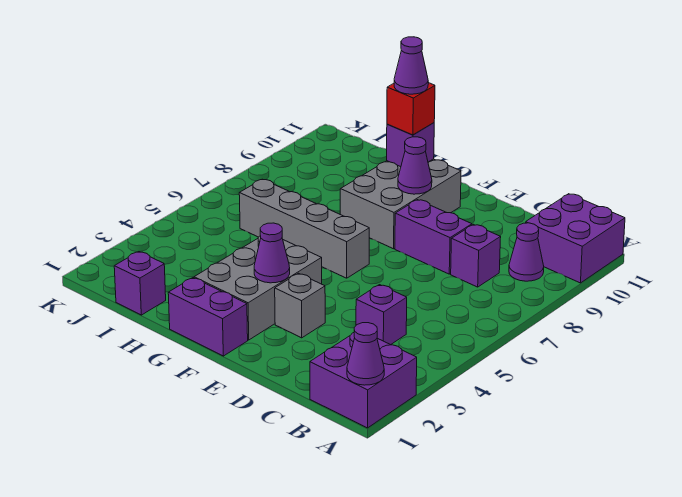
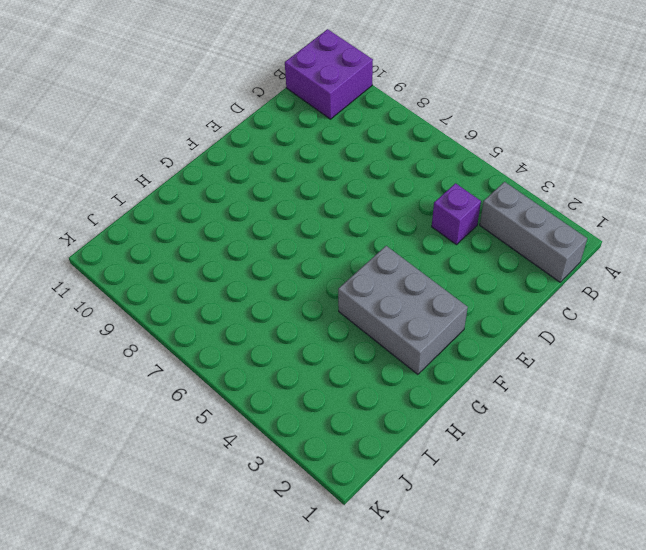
grey brick B1:B3 level 1 -> purple brick A1:B2 level 1
none -> purple cone B9 level 1
none -> purple brick C8 level 1
none -> purple brick D8:E8 level 1

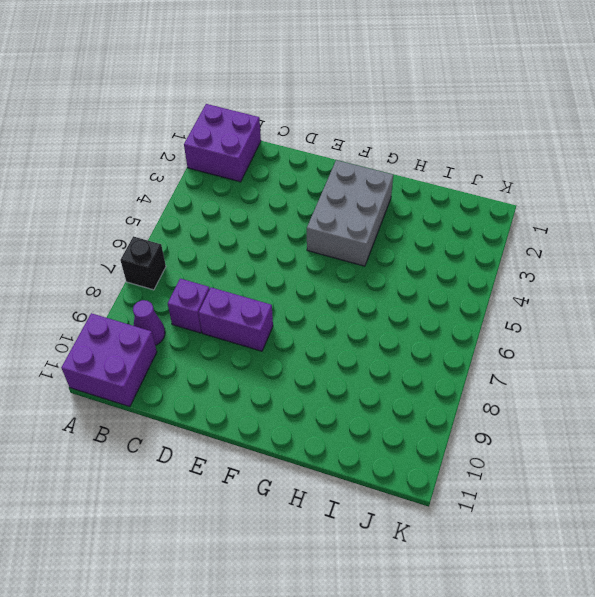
black brick A7 level 1 -> none
none -> purple brick C4 level 1
none -> grey brick E3 level 1
none -> purple brick F1:G1 level 1

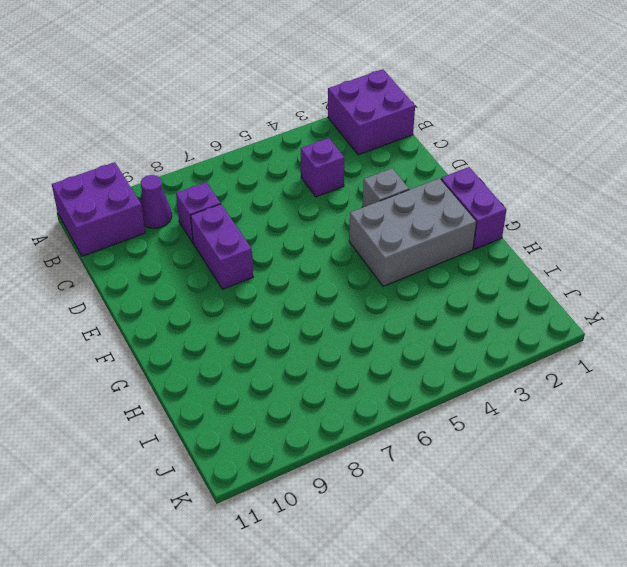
none -> grey brick F6:I6 level 1
none -> grey brick F8:G10 level 1
none -> purple brick I1 level 1

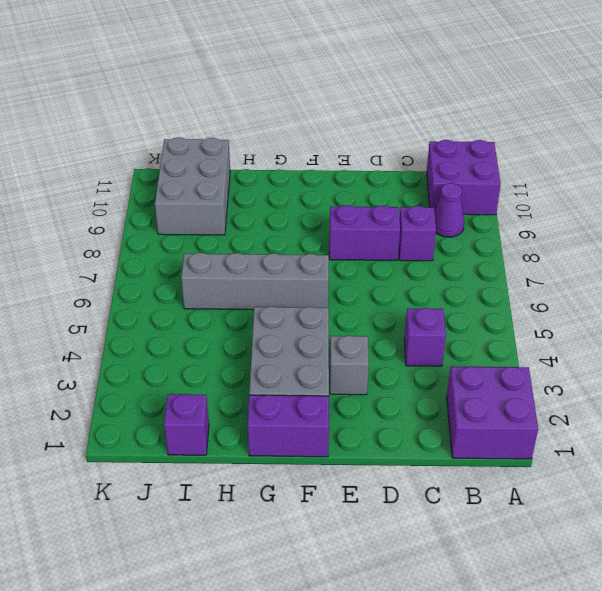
grey brick I9:J11 level 1 -> grey brick F8:G10 level 1
none -> purple cone A1 level 2
none -> purple cone F3 level 2
none -> purple cone F9 level 2

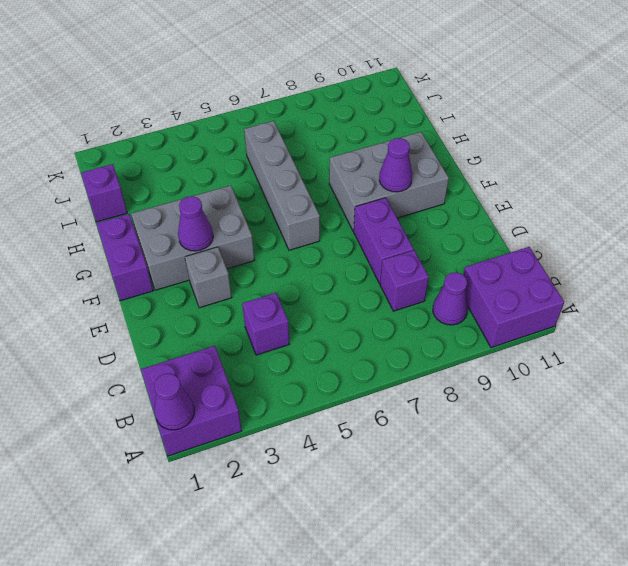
none -> purple brick G10 level 2
none -> red brick G10 level 3
none -> purple cone G10 level 4

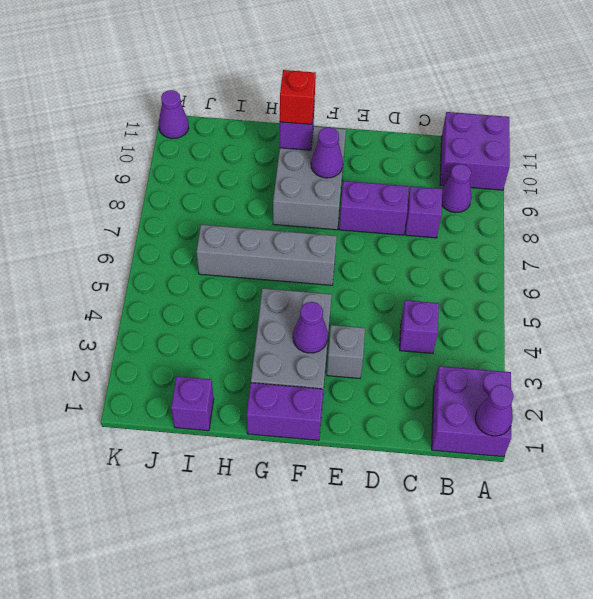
purple cone K11 level 1 -> purple cone G10 level 4

